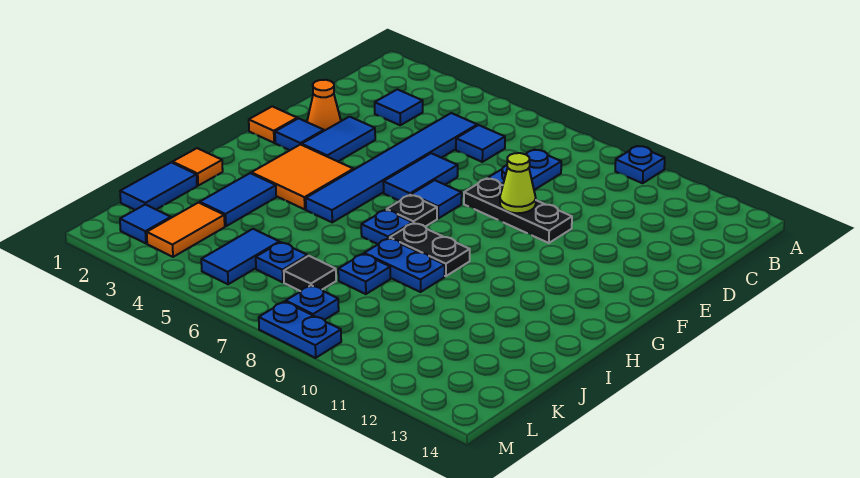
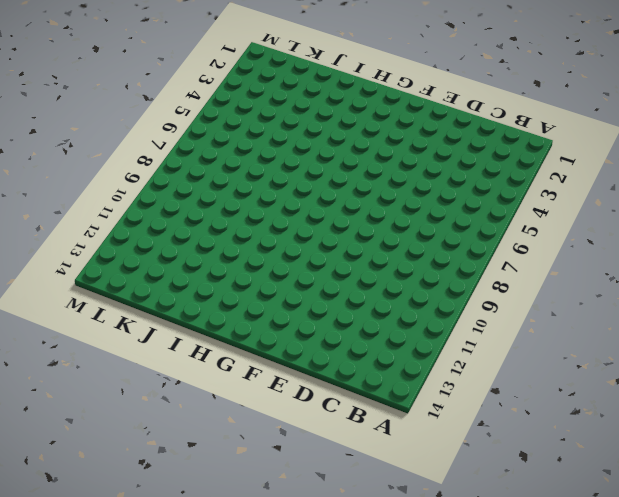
none -> blue plate A10 level 1
none -> blue tile C3 level 1
none -> blue tile C5:H5 level 1

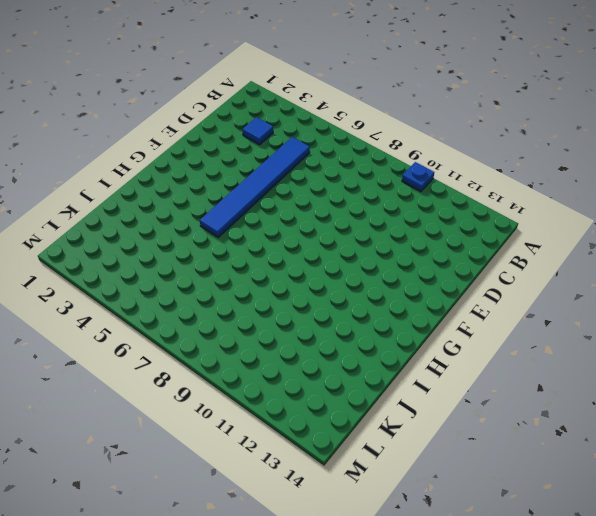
none -> blue tile C6 level 1
none -> blue plate C8:D8 level 1
none -> orange cone E2 level 1

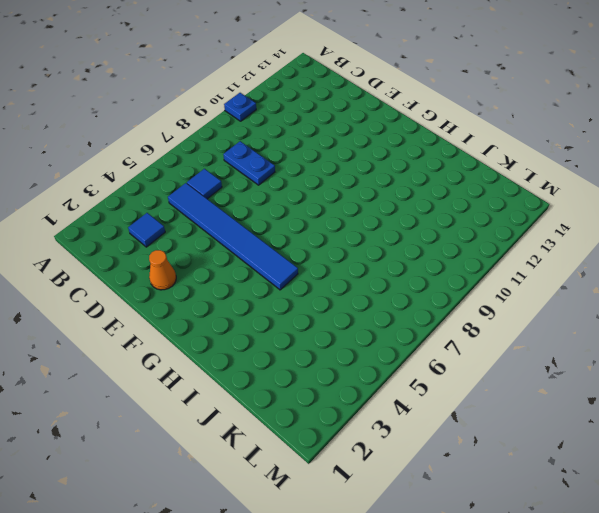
none -> blue tile E3:F3 level 1
none -> blue tile E6:F6 level 1
none -> black plate E8:E10 level 1

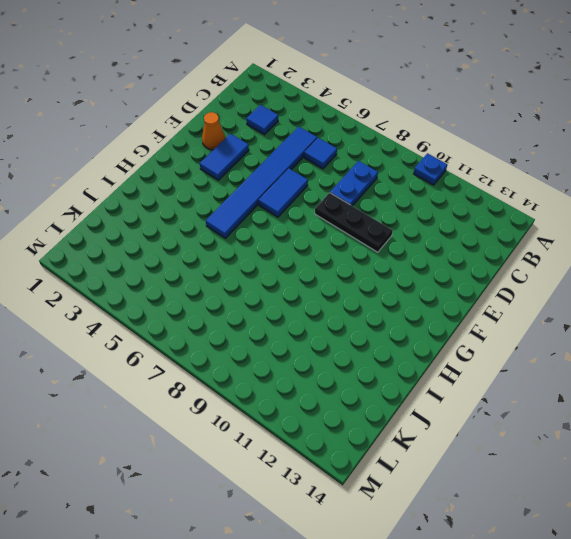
none -> orange tile F1 level 1
none -> blue tile F2 level 1
none -> blue tile F7 level 1

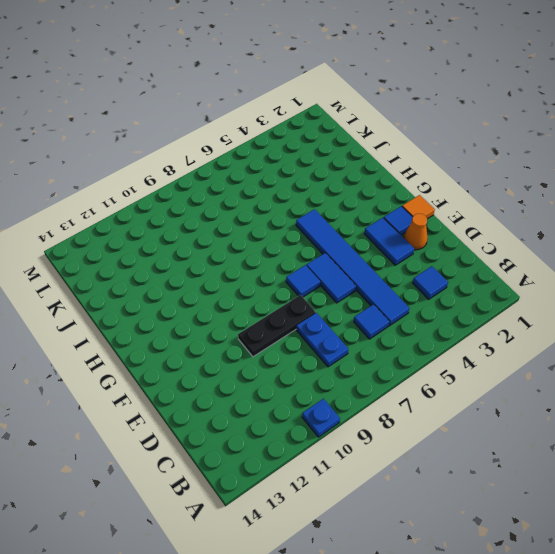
none -> orange tile G3:H4 level 1
none -> black plate G7 level 1
none -> blue plate H7 level 1

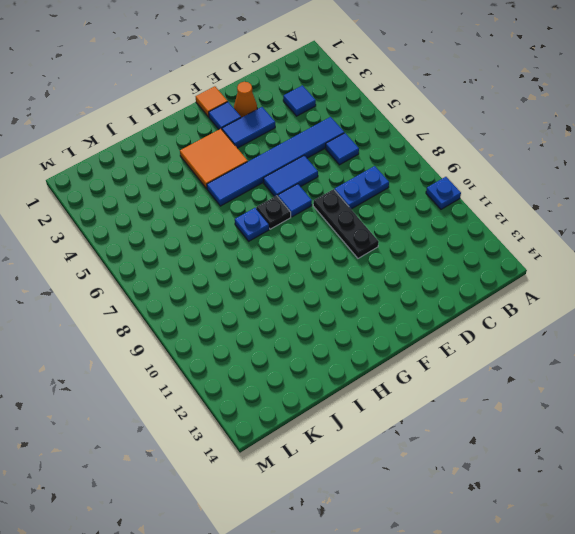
none -> black plate H8:H9 level 1
none -> orange tile I1 level 1
none -> blue tile I3:J3 level 1

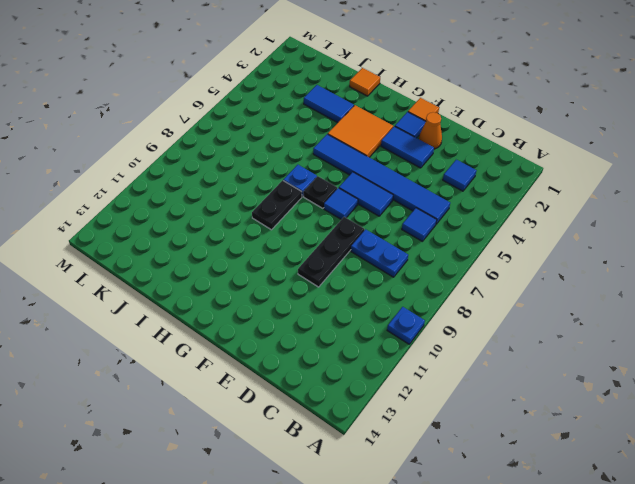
none -> blue plate I8:I9 level 1
none -> blue tile J1:K1 level 1
none -> blue plate J8 level 1

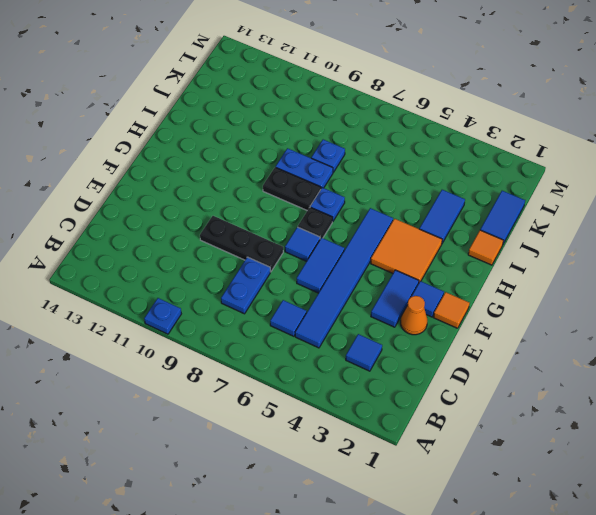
none -> orange tile K3:L3 level 1
none -> blue tile K5:L5 level 1
none -> blue plate K6 level 1

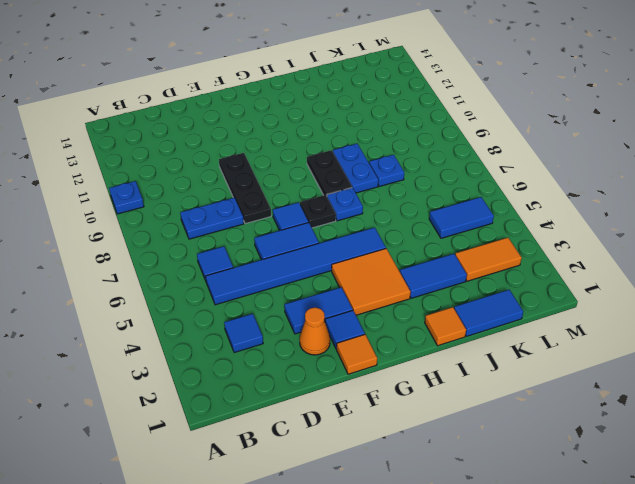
none -> blue plate K6 level 1
none -> black tile K7 level 1
none -> blue tile L2 level 1

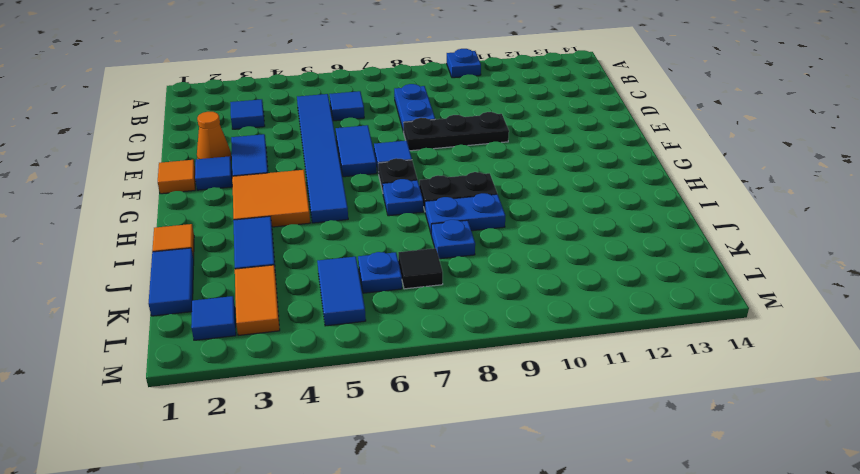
none -> blue plate L8 level 1
none -> blue plate M8:M9 level 1
none -> lime cone E9 level 2

